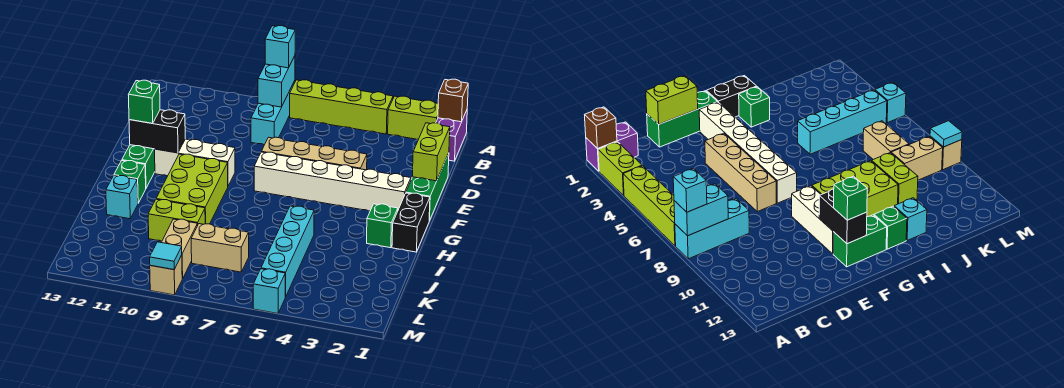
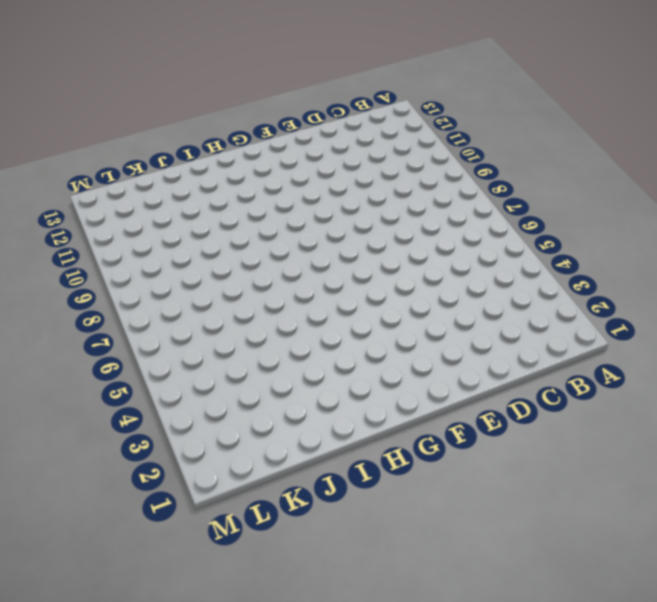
none -> purple brick A1:B1 level 1
none -> lime brick A2:A3 level 1
none -> lime brick A4:A7 level 1

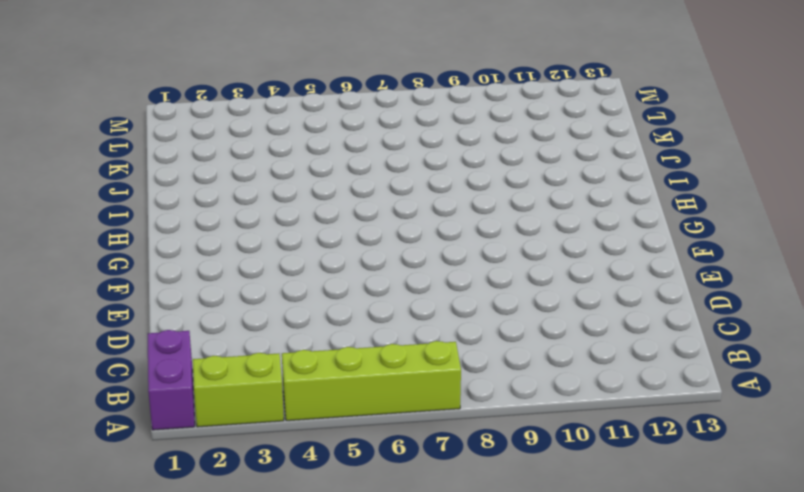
none -> cyan brick A8:C8 level 1
none -> green brick D1:F1 level 1
none -> tan brick E4:E7 level 1

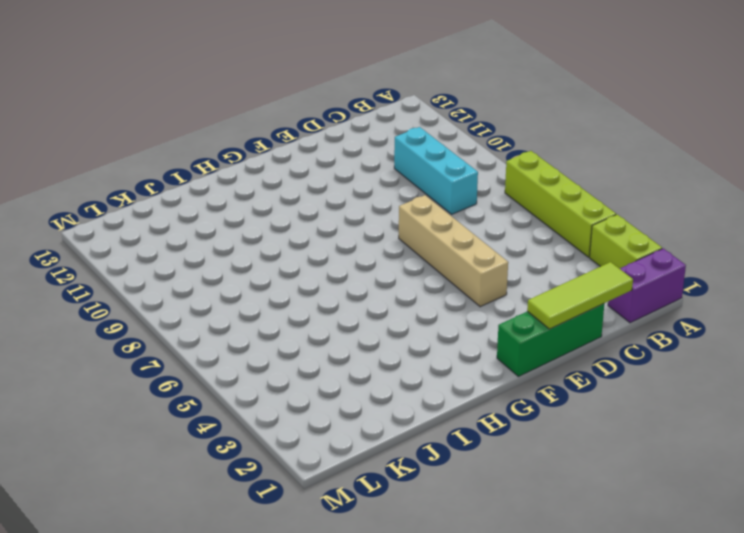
lime tile C1:E1 level 2 -> lime brick D1:E1 level 2
cyan brick C8:C10 level 1 -> cyan brick A8:C8 level 1
none -> white brick F2:F7 level 1
none -> white brick F9:F11 level 1
none -> green brick F12:G12 level 1

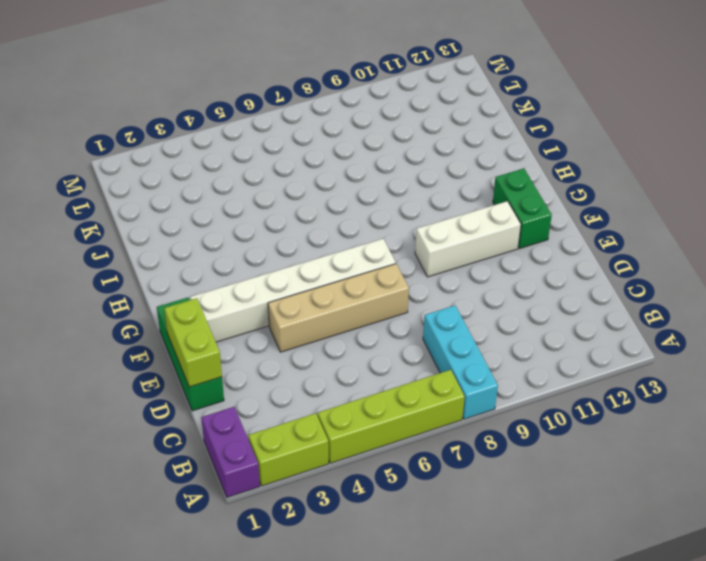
none -> black brick G1:H1 level 1
none -> lime brick G9:I10 level 1
none -> green brick H2 level 1

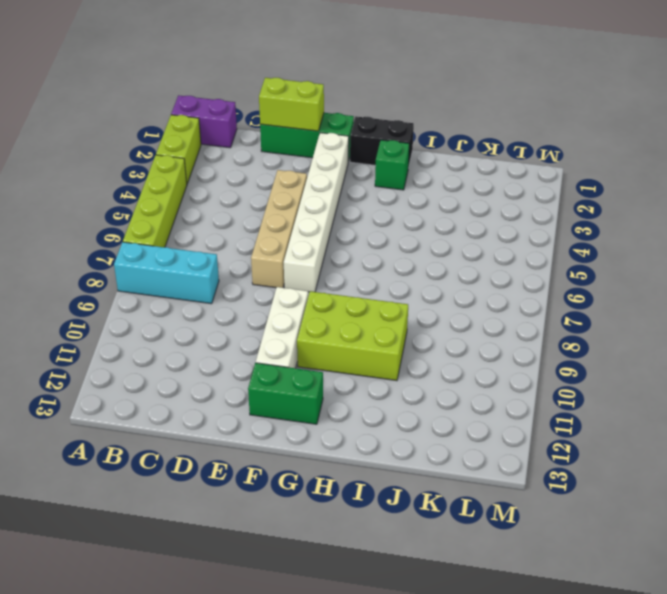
none -> green brick H12 level 1
none -> cyan brick I5:L5 level 1
none -> cyan brick I12 level 1

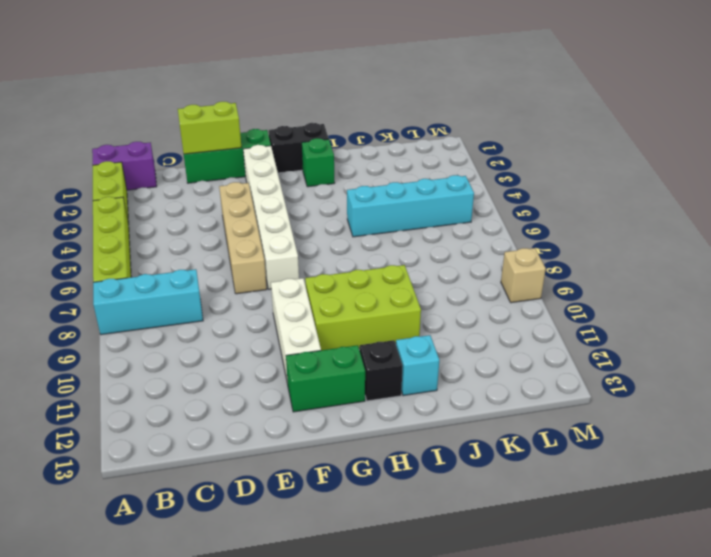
black brick H12 level 1 -> green brick H12 level 1
none -> lime brick J9:J10 level 1
none -> tan brick K7:K8 level 1
none -> tan brick K9:L9 level 1

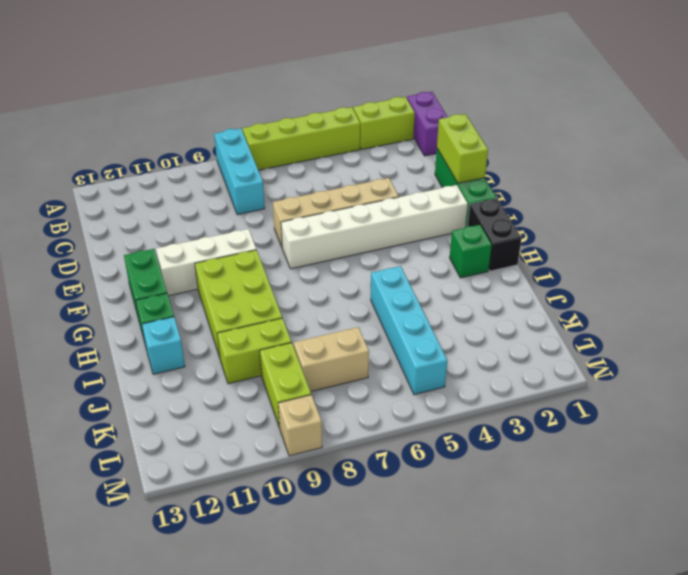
lime brick K9:L9 level 1 -> tan brick K9:L9 level 1
none -> cyan brick M5 level 1
none -> brown brick A1 level 2
none -> cyan brick A8:B8 level 2

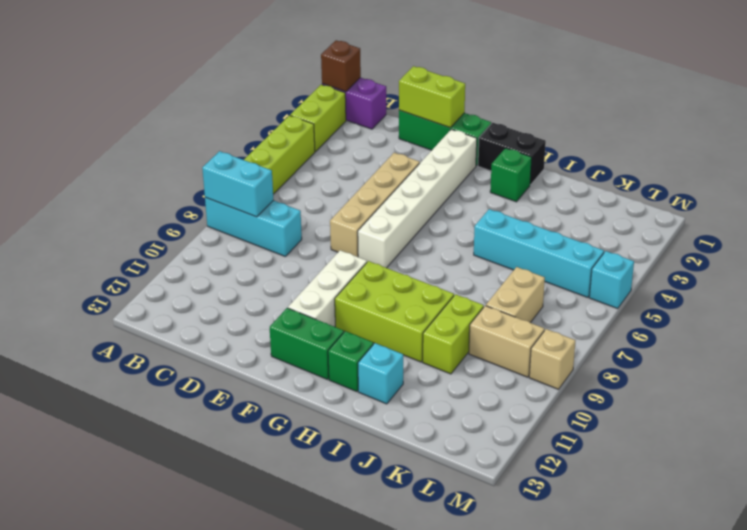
none -> black brick F11:F12 level 2
none -> cyan tile M9 level 2
none -> cyan brick A8 level 3

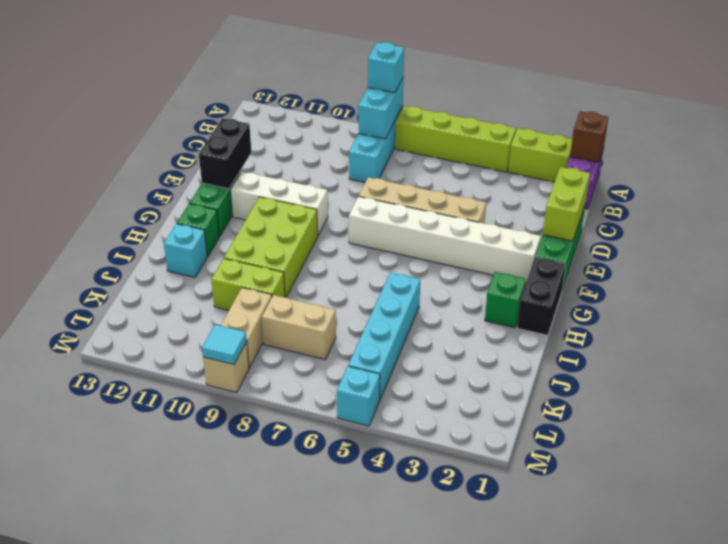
black brick E12:F12 level 2 -> black brick F11:F12 level 2
none -> green brick F12 level 3

